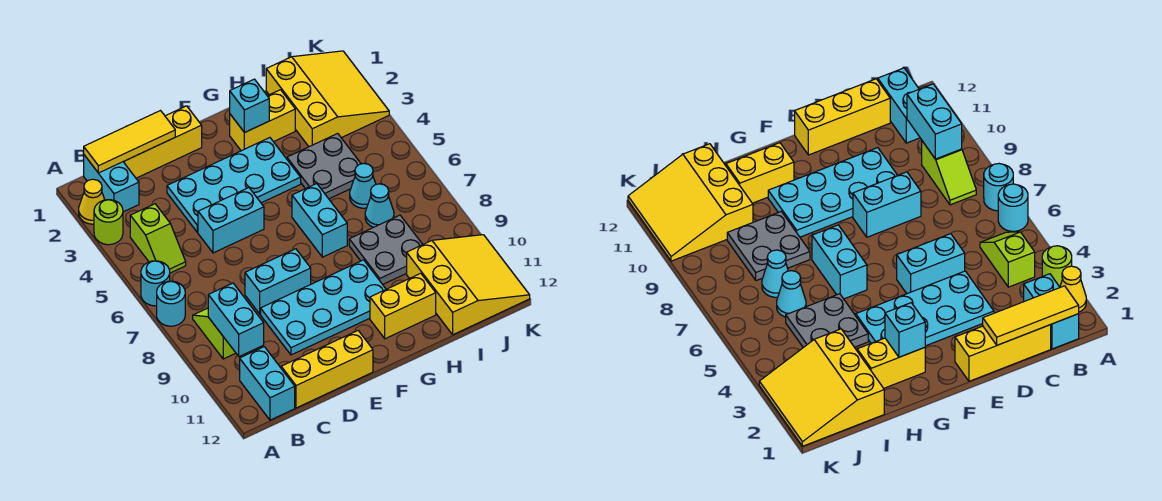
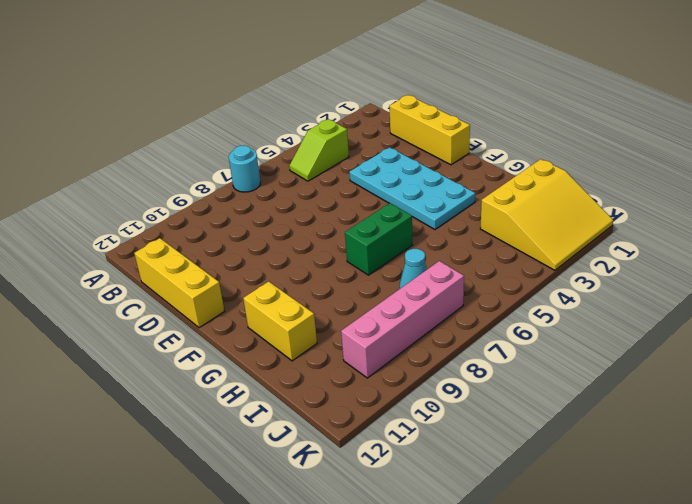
green brick G6:G7 level 1 -> cyan brick G6:G7 level 1
pink brick J7:J10 level 1 -> yellow slope I10:K12 level 1 top I
none -> yellow cone A2 level 1
none -> lime round brick A3 level 1
none -> cyan round brick A6 level 1

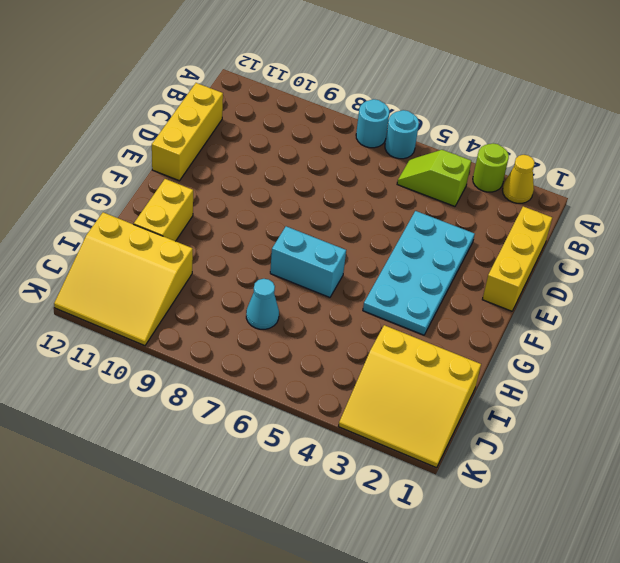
none -> cyan brick B1:B2 level 1
none -> lime slope B8:B9 level 1 top 9
none -> cyan brick B11:B12 level 1

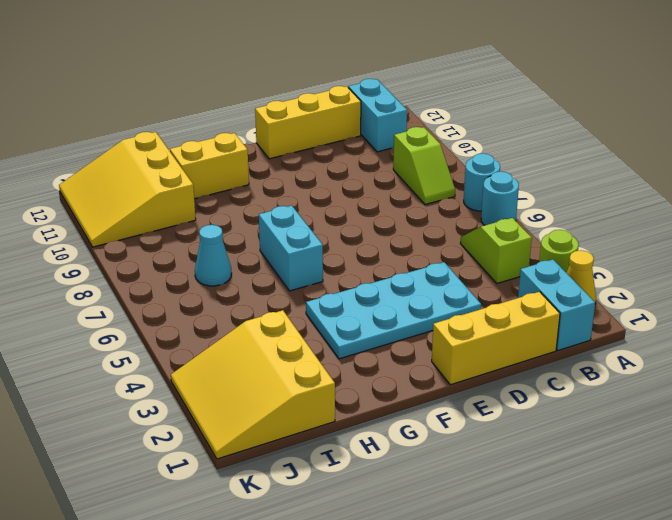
none -> cyan brick D5:E5 level 1
none -> cyan brick D8:E8 level 1
none -> cyan plate D9:G10 level 1

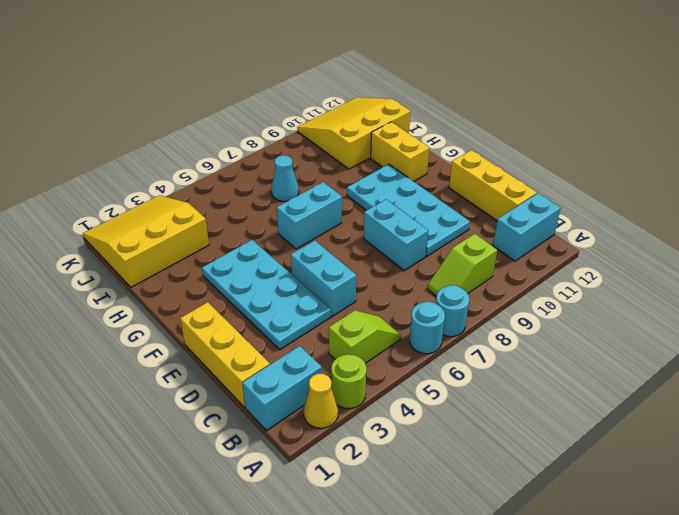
none -> yellow brick G2:H2 level 1
none -> grey plate H4:I5 level 1
none -> grey plate H8:I9 level 1

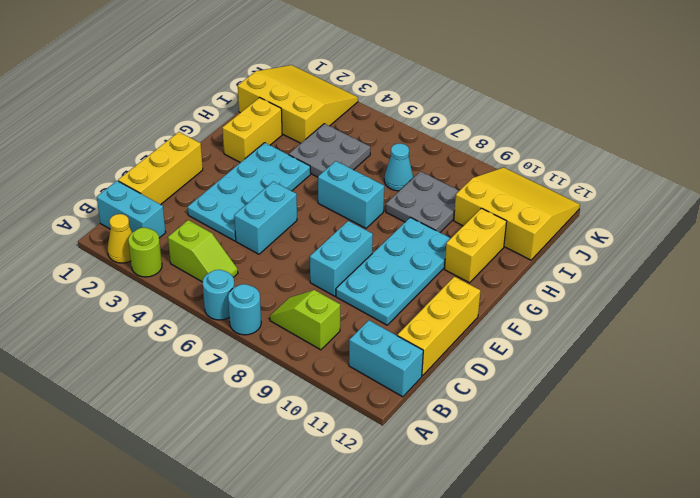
none -> cyan cone I6 level 1
none -> yellow tile B1:D1 level 2
none -> cyan brick B9:B10 level 2

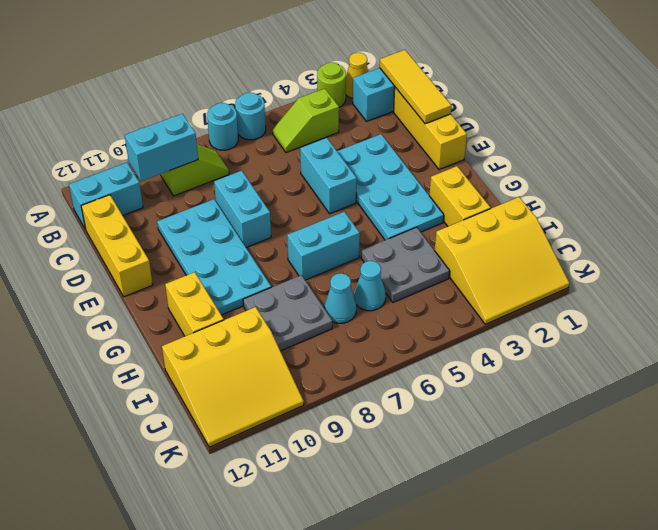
none -> cyan brick G2 level 2

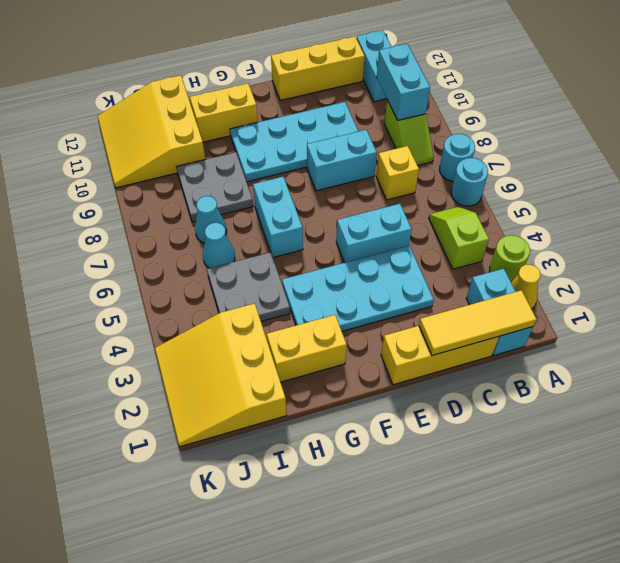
yellow brick C7 level 1 -> none
none -> cyan brick G2 level 2

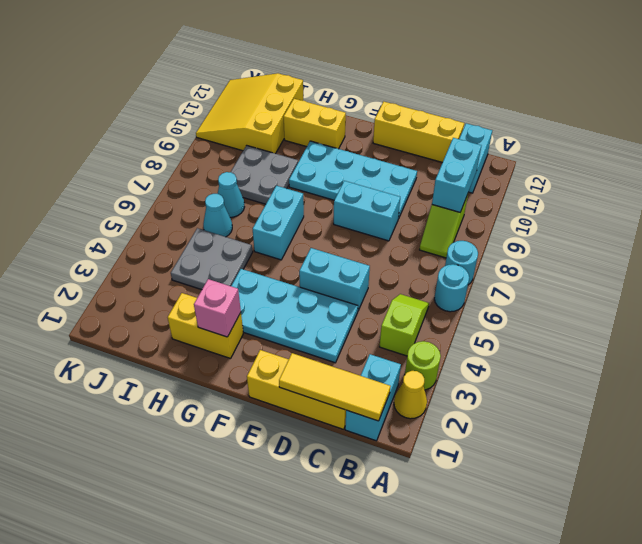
pink brick G2 level 2 -> cyan brick G2 level 2
none -> yellow slope I1:K3 level 1 top I

